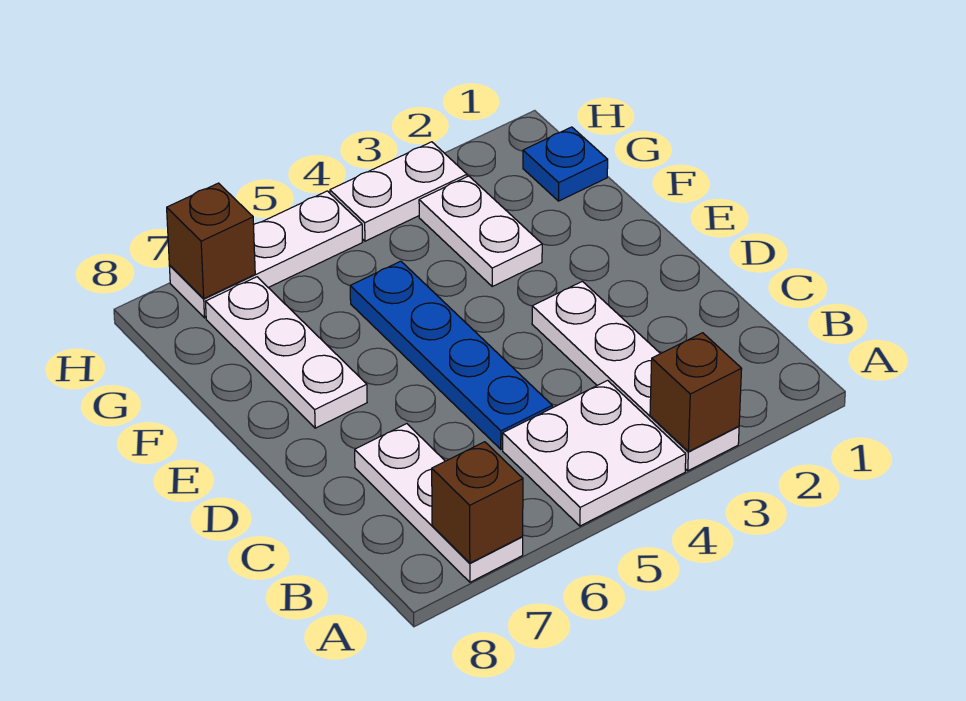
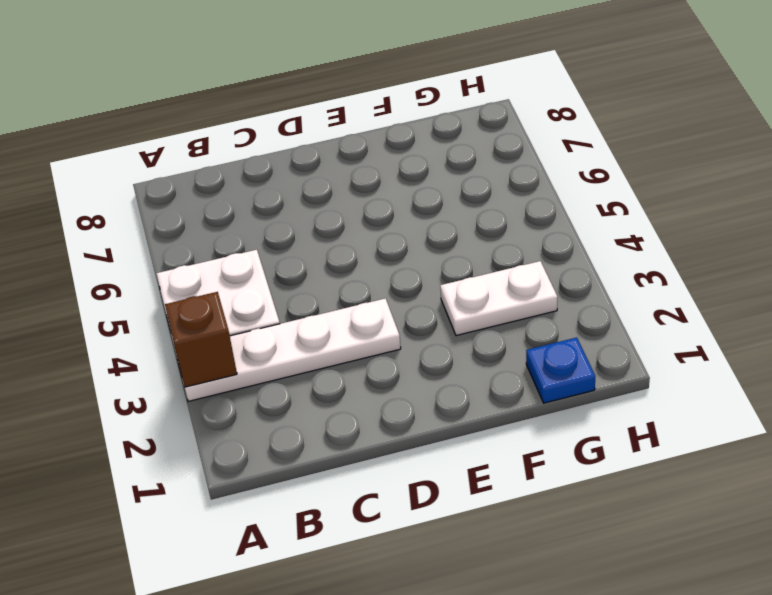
none -> white plate A7:C7 level 1
none -> blue plate C5:F5 level 1
none -> white plate E7:G7 level 1

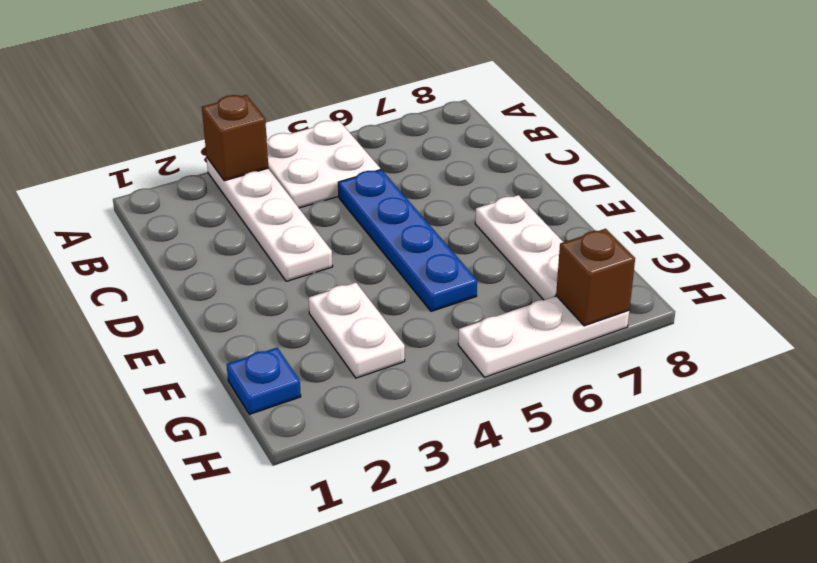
none -> white plate A7:C7 level 1
none -> white plate H3:H4 level 1
none -> brown brick A7 level 2

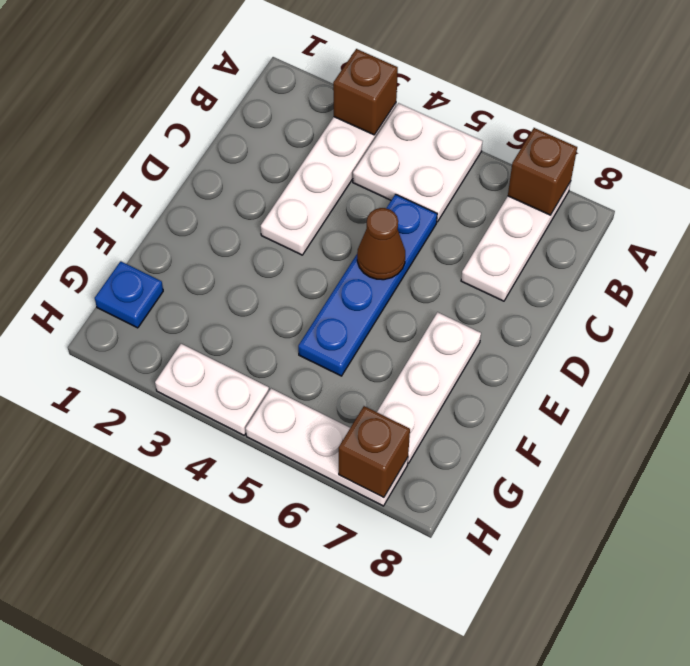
brown cone D5 level 2 -> none
none -> white plate F3:G3 level 1

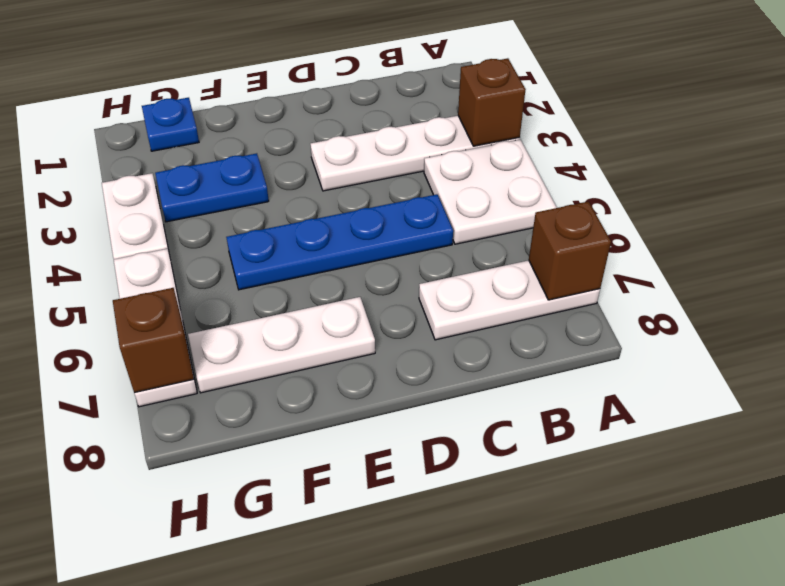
blue plate F3:G3 level 1 -> white plate F3:G3 level 1

